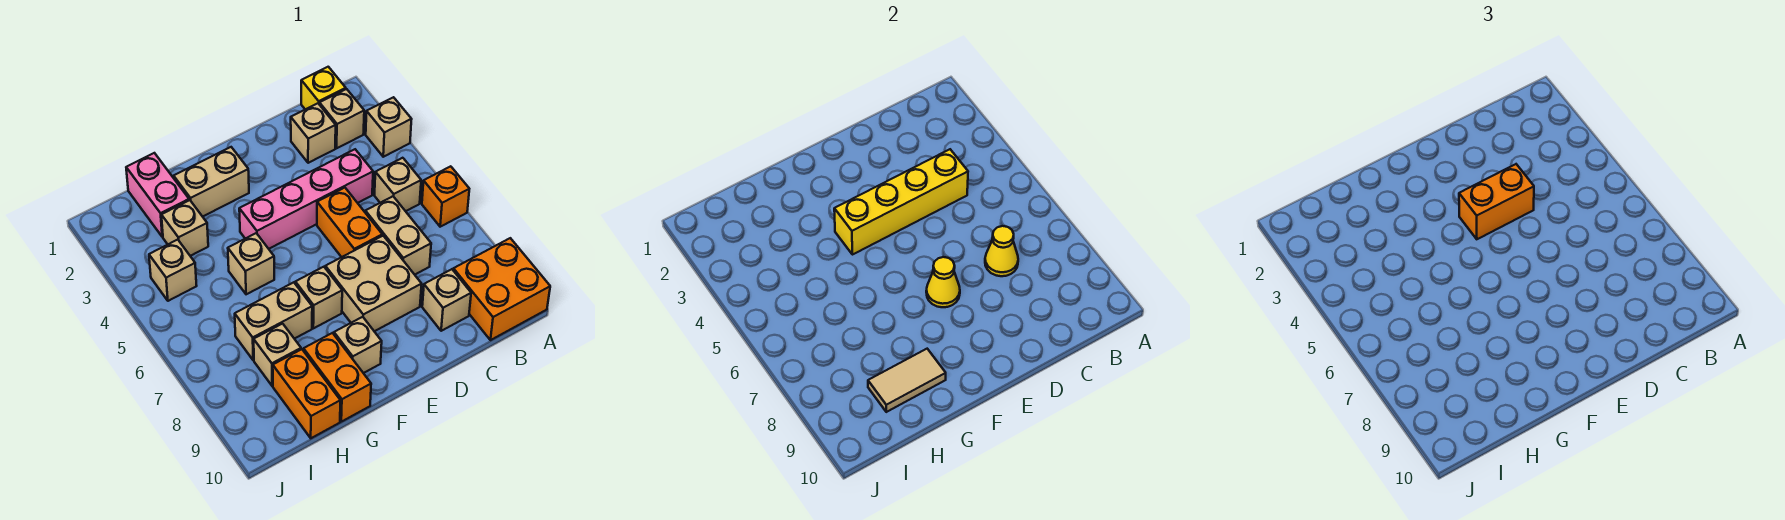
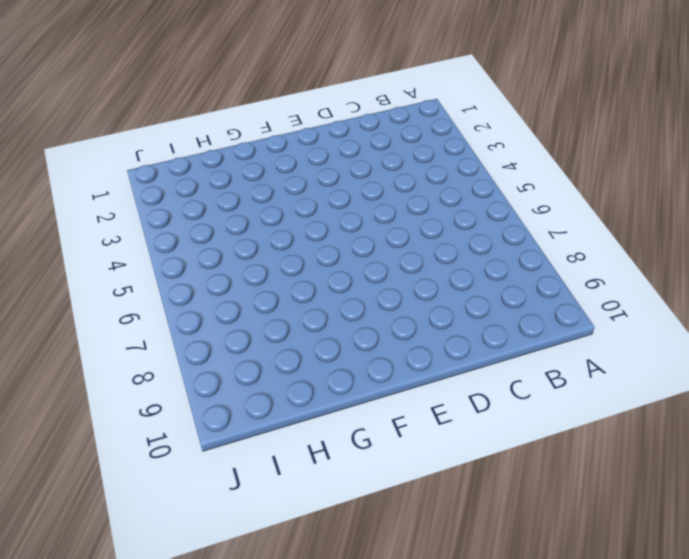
none -> tan brick A3 level 1
none -> orange brick A6 level 1
none -> orange brick A9:B10 level 1

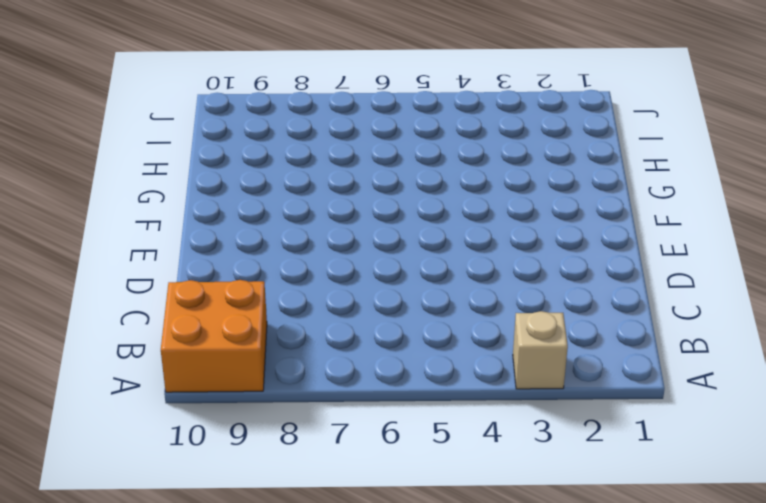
none -> orange brick A6 level 1
none -> yellow brick B1 level 1
none -> tan brick B2 level 1

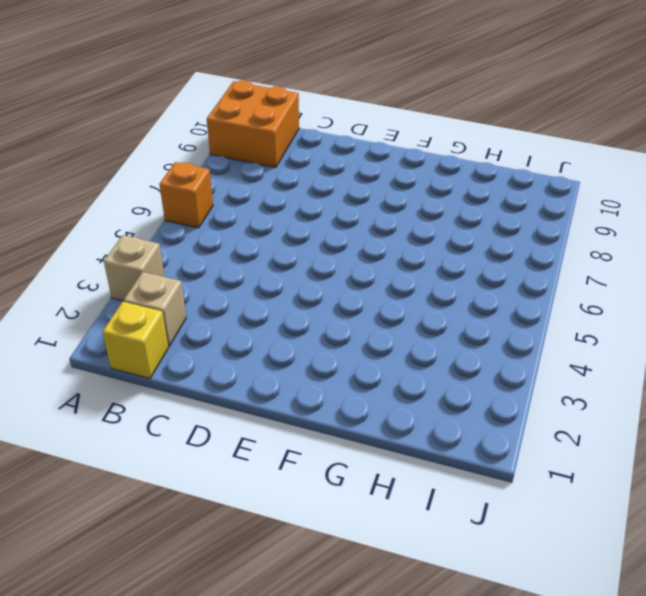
none -> tan brick B5 level 1
none -> tan brick C2 level 1
none -> pink brick C4:F4 level 1

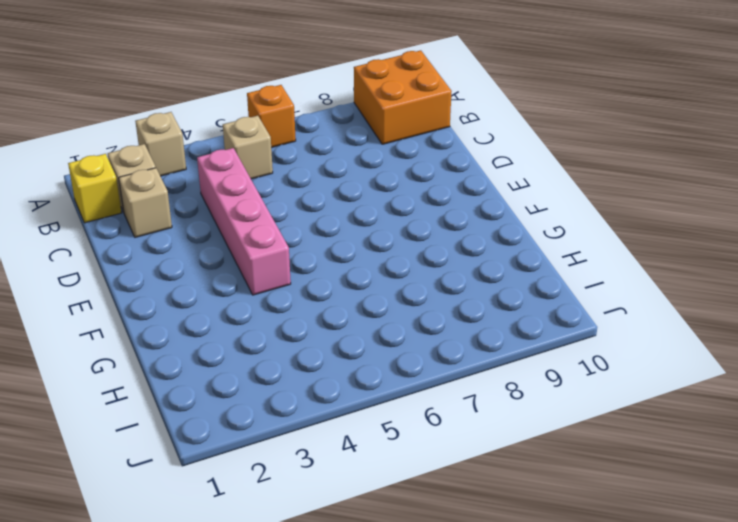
none -> tan brick C6:C7 level 1
none -> tan brick C9 level 1
none -> orange brick D5:D6 level 1

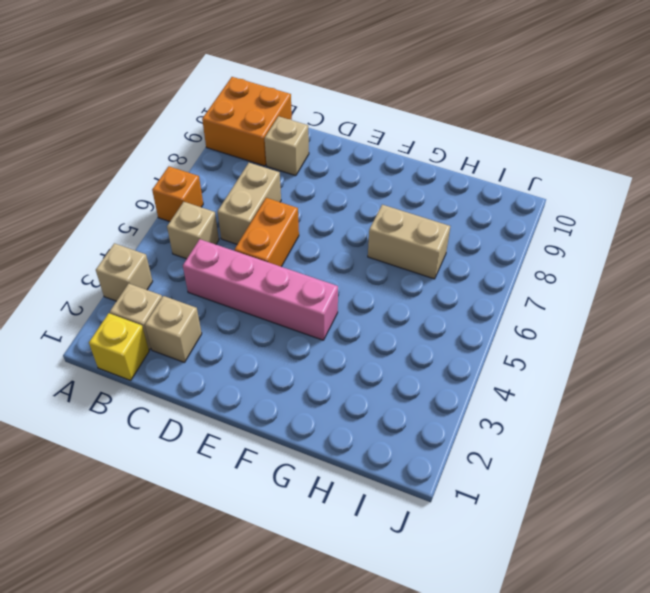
none -> tan brick D7:E8 level 1
none -> tan brick F2:G2 level 1
none -> tan brick F7 level 1

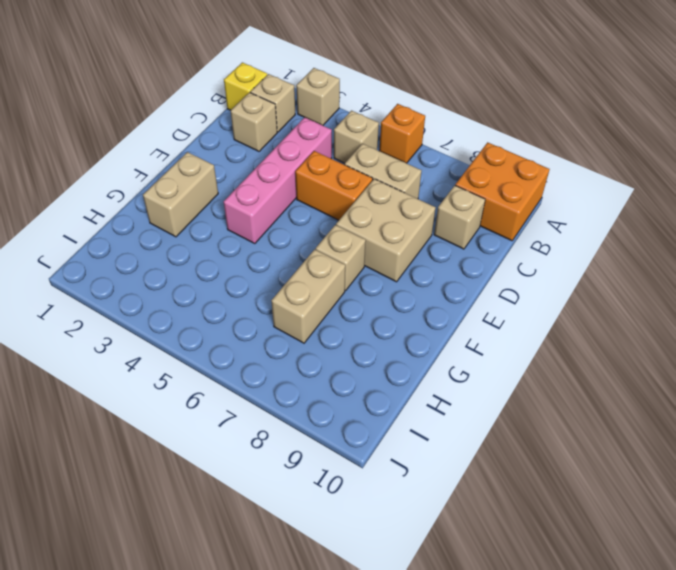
none -> tan brick F9 level 1
none -> tan brick G5 level 1
none -> orange brick G9:G10 level 1

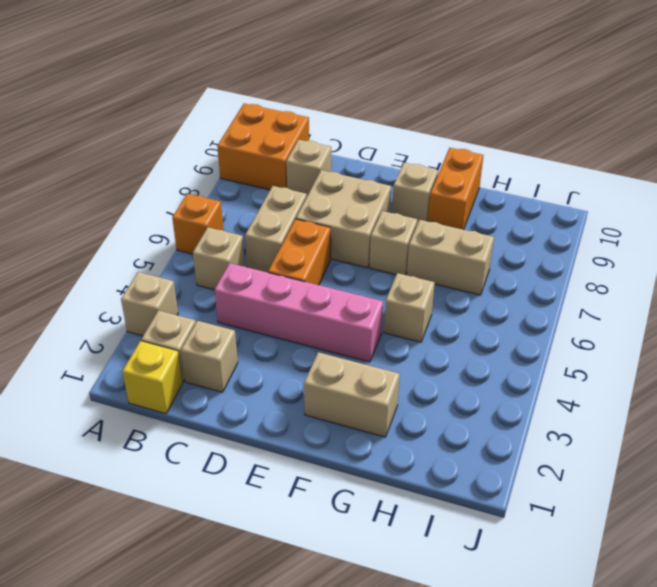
none -> pink brick H1:H2 level 1
none -> tan brick H3 level 1
none -> tan brick H8 level 1

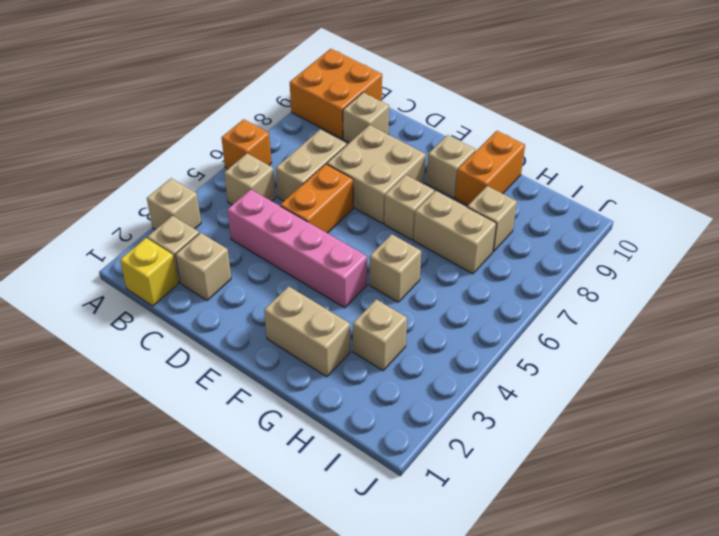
none -> pink brick H1:H2 level 1
none -> orange brick H9:H10 level 1
none -> tan brick I4 level 1

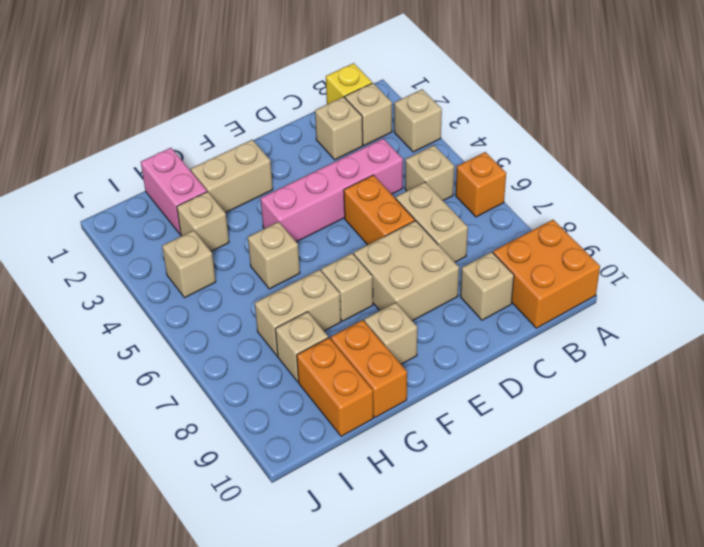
none -> yellow brick C4:F4 level 2
none -> yellow cone C7 level 2
none -> yellow cone E7 level 2

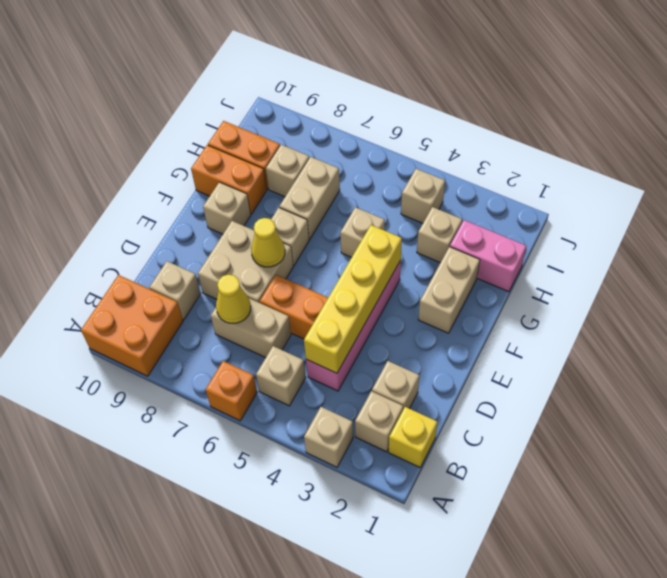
none -> tan tile G9:H9 level 2
none -> orange brick D4:E4 level 3

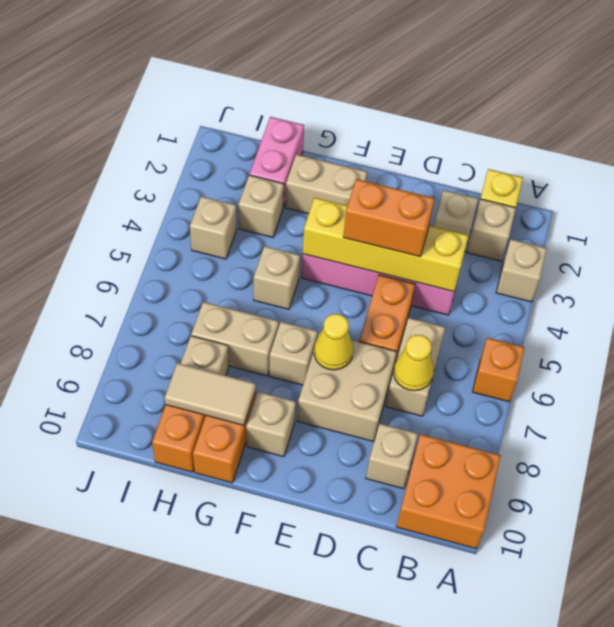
none -> tan brick B5 level 1

